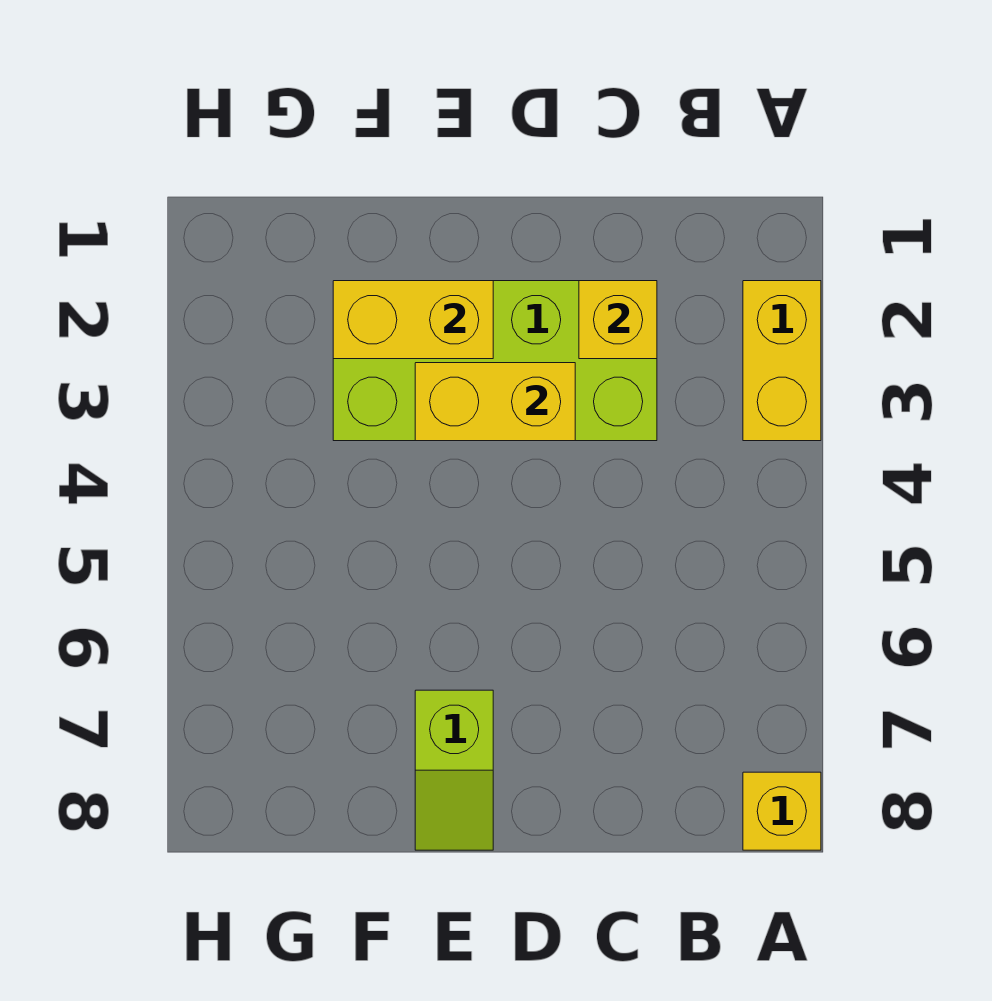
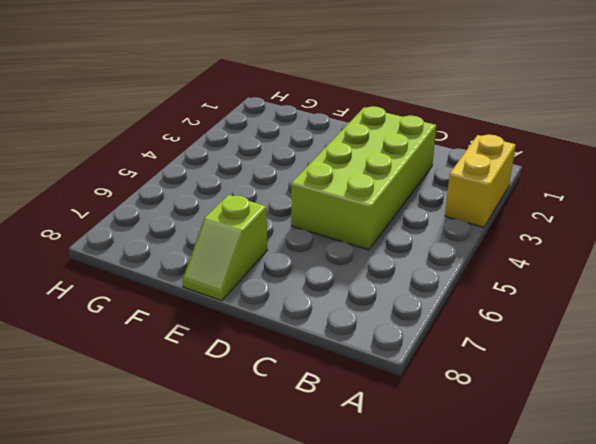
lime brick C2:D5 level 1 -> lime brick C2:F3 level 1
none -> yellow brick A8 level 1
none -> yellow brick C2 level 2

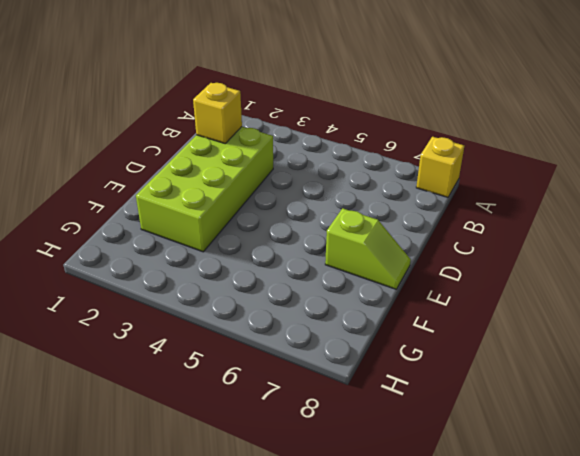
none -> yellow brick A2:A3 level 1
none -> yellow brick D3:E3 level 2

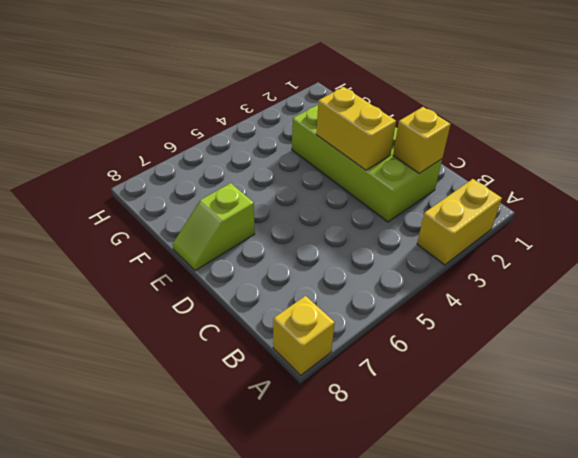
none -> yellow brick E2:F2 level 2

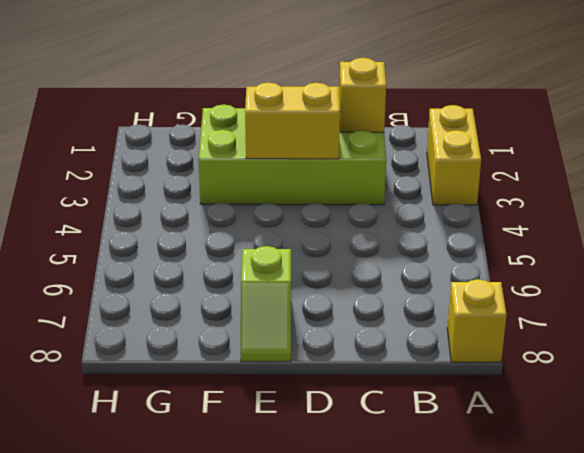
none -> yellow brick E2:F2 level 2

